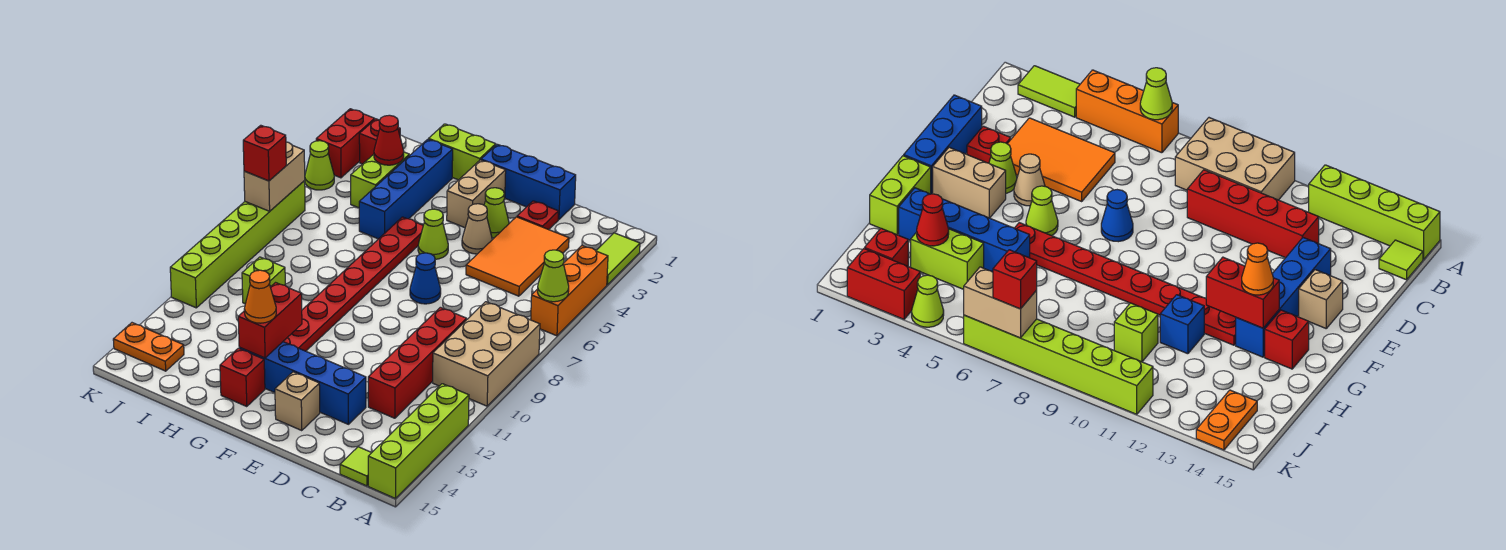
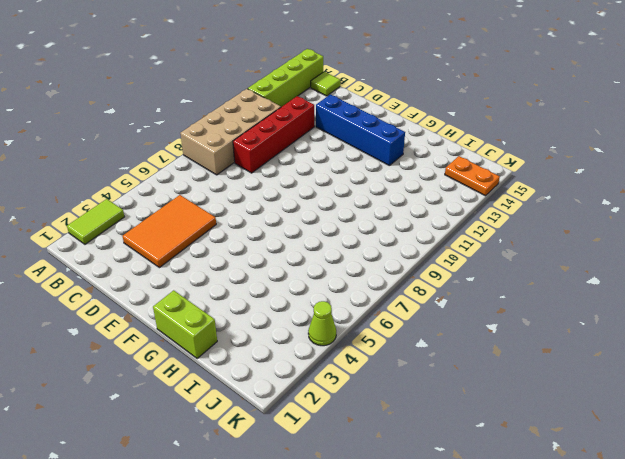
tan brick A8:B11 level 1 -> tan brick A8:B10 level 1
none -> orange brick A4:A6 level 1
none -> blue brick D1:F1 level 1
none -> red plate D2 level 1
none -> lime cone E3 level 1

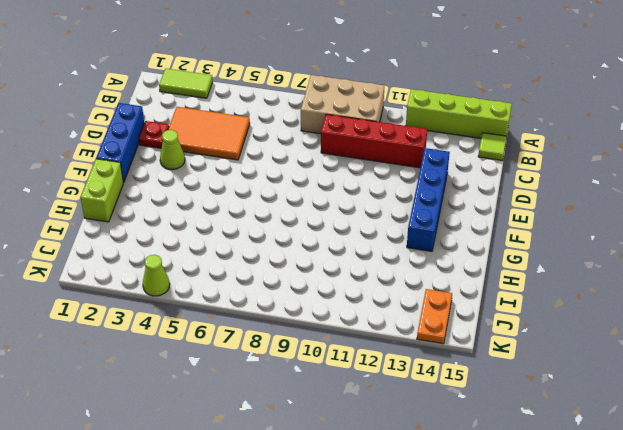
none -> orange brick A4:A6 level 1
none -> tan cone E4 level 1
none -> blue cone E7 level 1
none -> tan brick E14 level 1

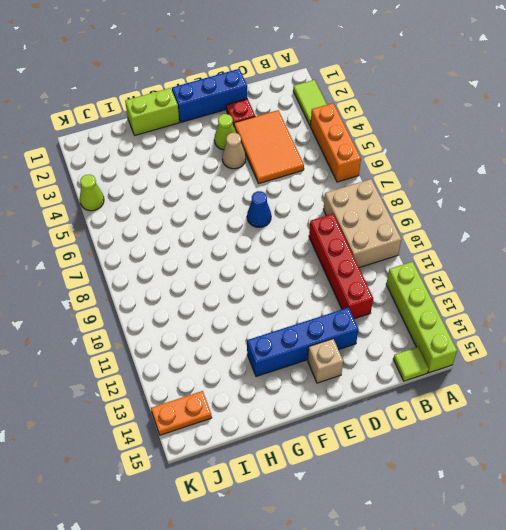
none -> tan brick F2:F3 level 1
none -> lime cone F5 level 1
none -> red plate G5:G12 level 1
none -> red brick G14 level 1

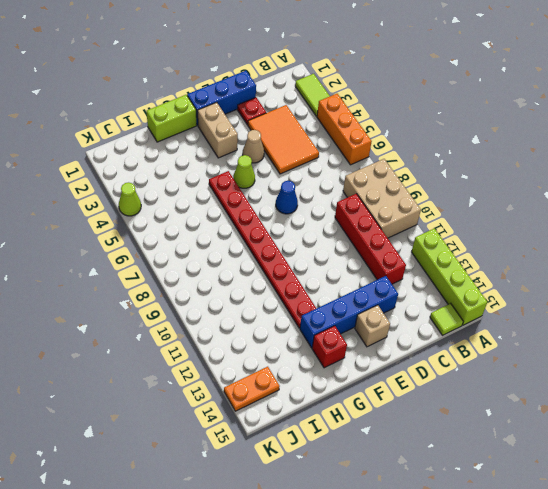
none -> lime cone E3 level 1
none -> blue brick H2:H5 level 1
none -> blue brick H11 level 1
none -> lime brick I3:I4 level 1

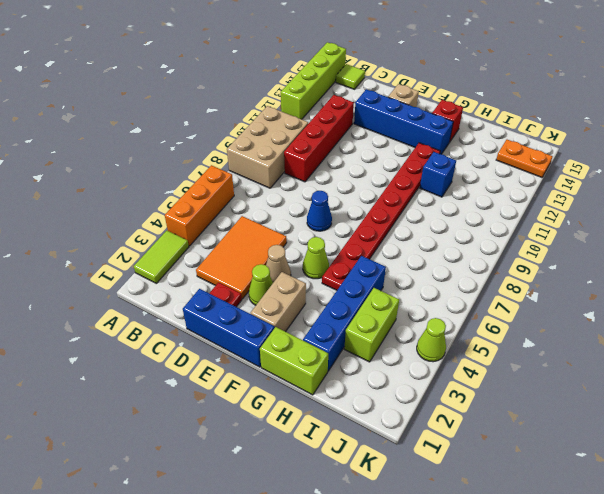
none -> lime brick I10 level 1
none -> red brick J2 level 1
none -> red brick K2:K3 level 1
none -> lime brick K6:K11 level 1

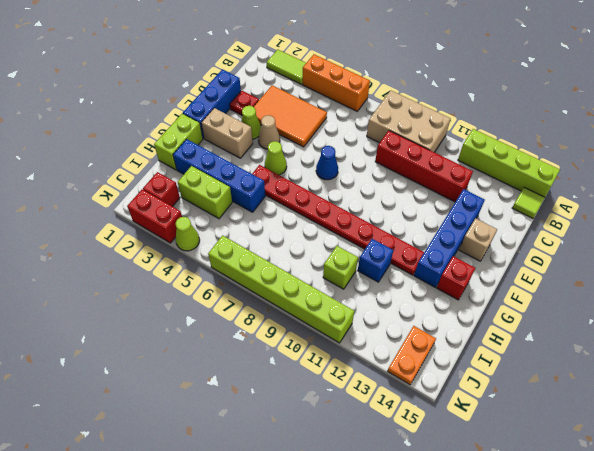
none -> lime cone A6 level 2
none -> red brick G12:G13 level 2
none -> red cone I3 level 2
none -> tan brick K6:K7 level 2

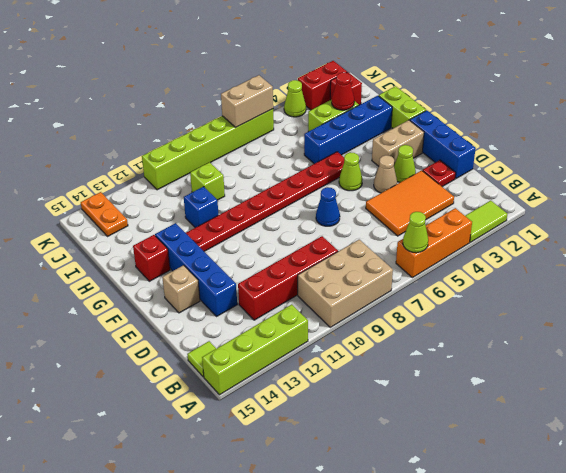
none -> red brick G12:G13 level 2
none -> orange cone G13 level 3
none -> red brick K7 level 3

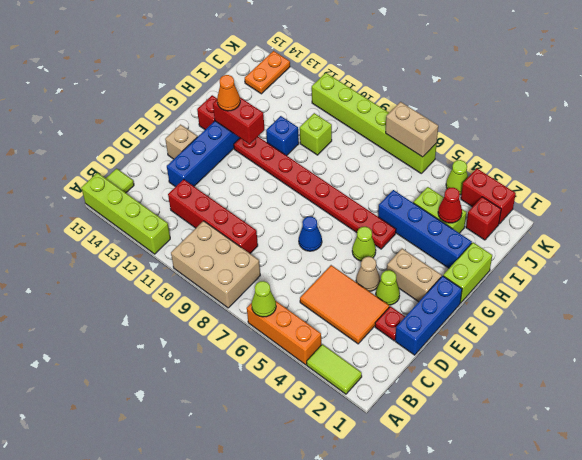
none -> red brick K7 level 3

